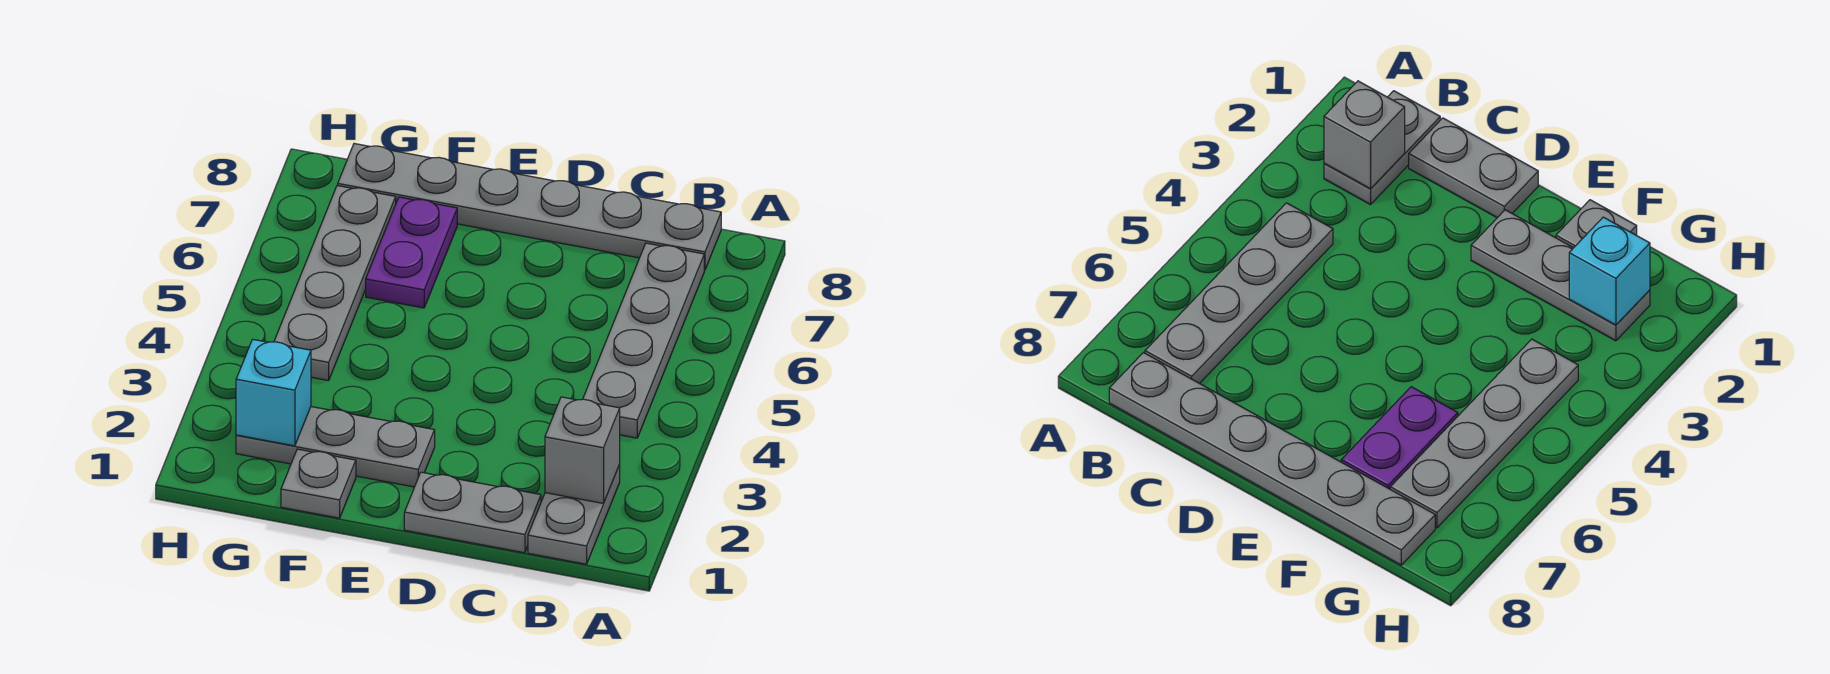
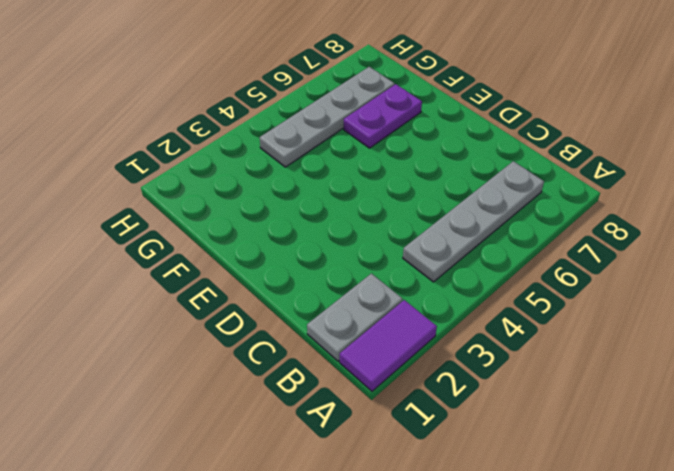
purple tile A1:A2 level 1 -> none
none -> grey plate B8:G8 level 1
none -> grey plate C1:D1 level 1

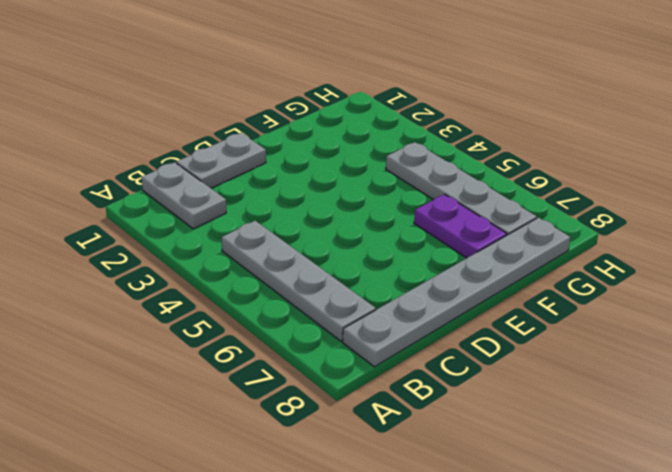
none -> grey plate E2:G2 level 1
none -> grey plate F1 level 1

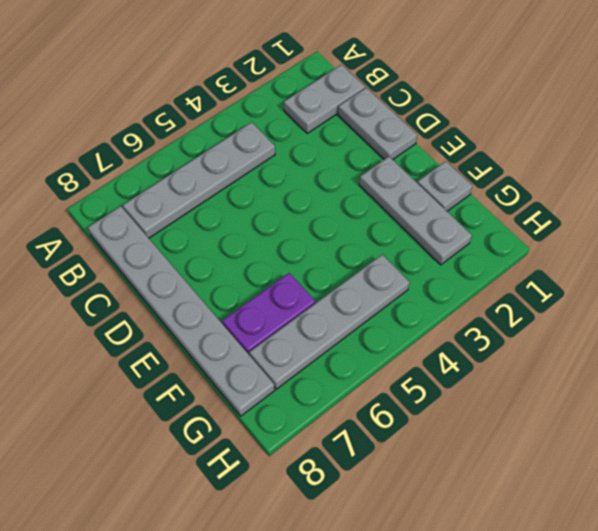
none -> grey brick B2 level 2
none -> cyan brick G2 level 2

